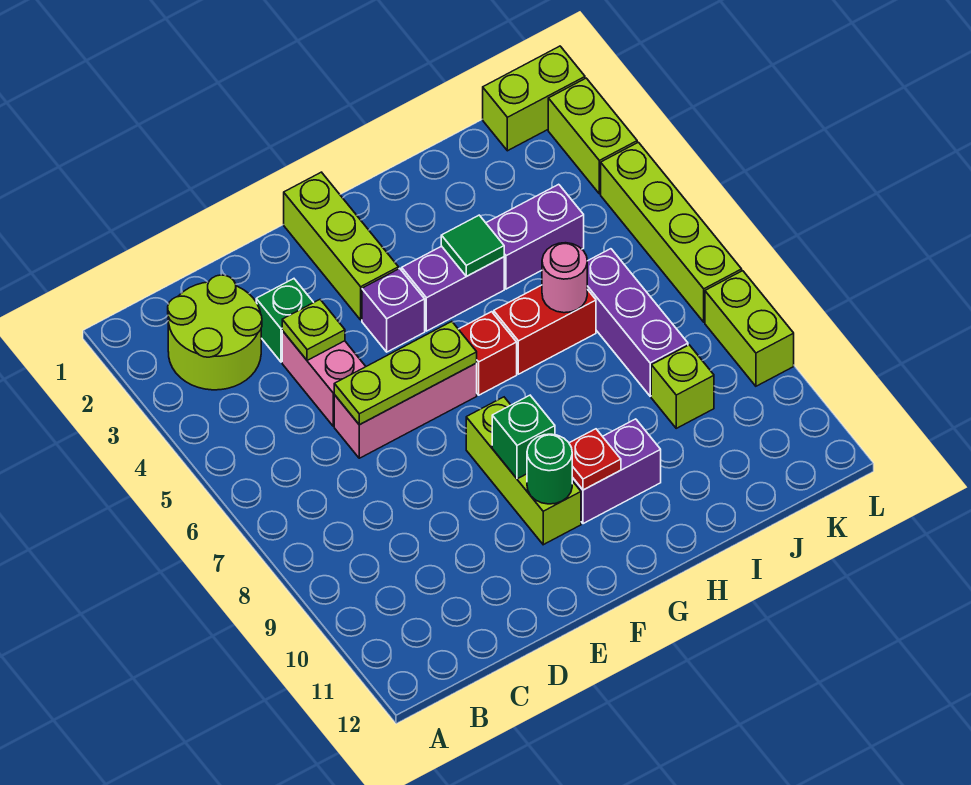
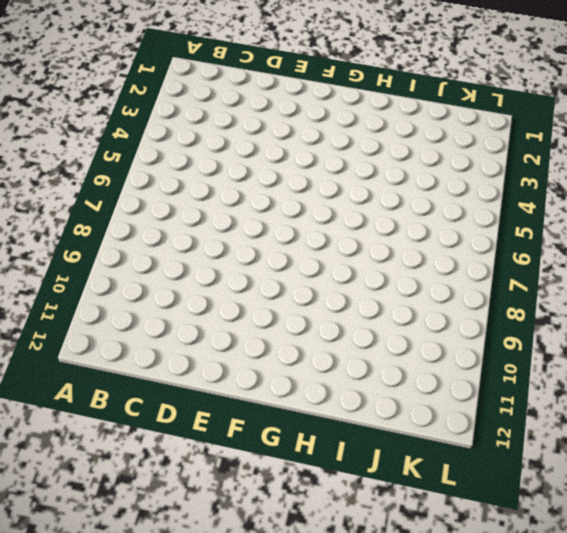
none -> lime round brick B2:C3 level 1
none -> green brick D3 level 1
none -> pink brick D4:D5 level 1

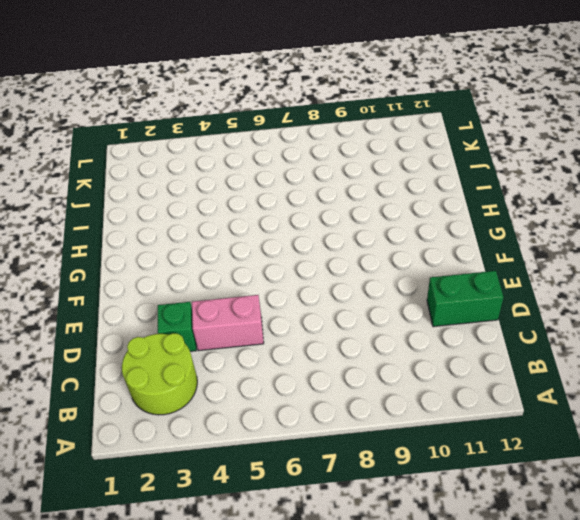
green brick D11:D12 level 1 -> none
none -> pink brick D6:F6 level 1
none -> lime brick F1:F3 level 1
none -> purple brick F4 level 1

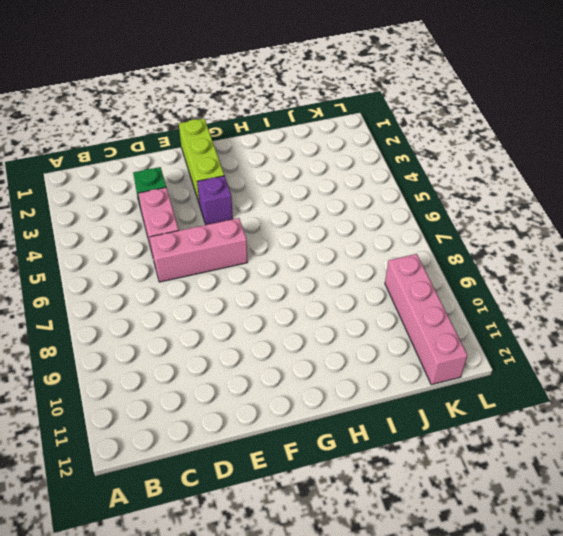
pink brick K9:K12 level 1 -> none
none -> lime round brick B2:C3 level 1
none -> lime brick F8:F10 level 1
none -> purple brick G4:H4 level 1

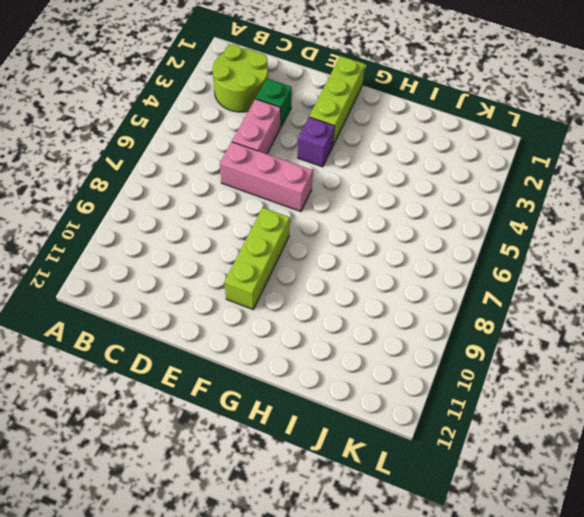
none -> purple brick G4:H4 level 1
none -> red brick G6 level 1
none -> purple brick G10:H10 level 1

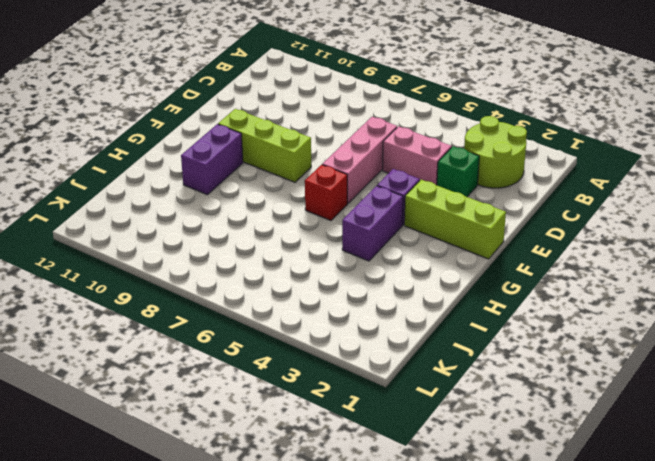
none -> red brick H6:I6 level 1
none -> purple brick I4:J4 level 1
none -> purple brick J6:J8 level 1

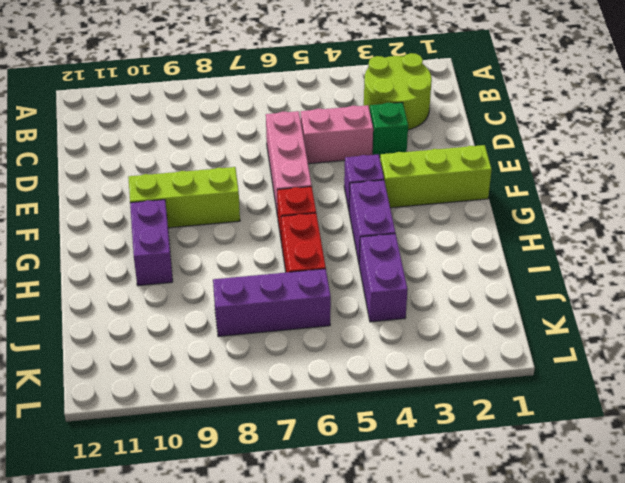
none -> lime brick J9 level 1
none -> lime brick K1:L1 level 1
none -> lime brick L2:L3 level 1

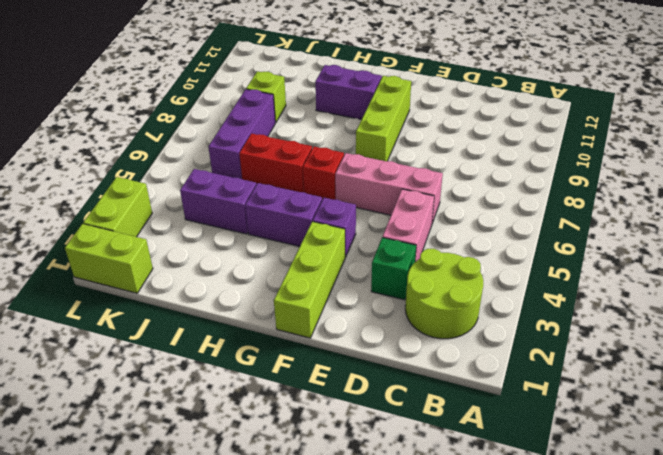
none -> lime brick L4:L7 level 1
none -> lime brick L8:L9 level 1
none -> lime plate D4 level 2

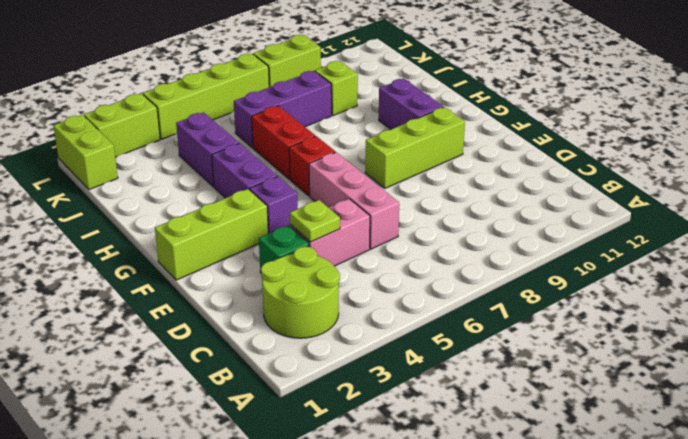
none -> lime plate D6:F6 level 2
none -> green brick F9 level 2
none -> green round brick F10 level 2

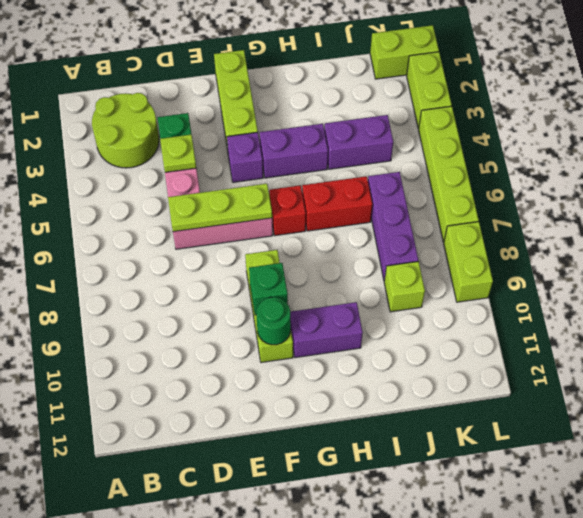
none -> red plate G10 level 2
none -> green tile H4 level 2
none -> pink round brick I6 level 2

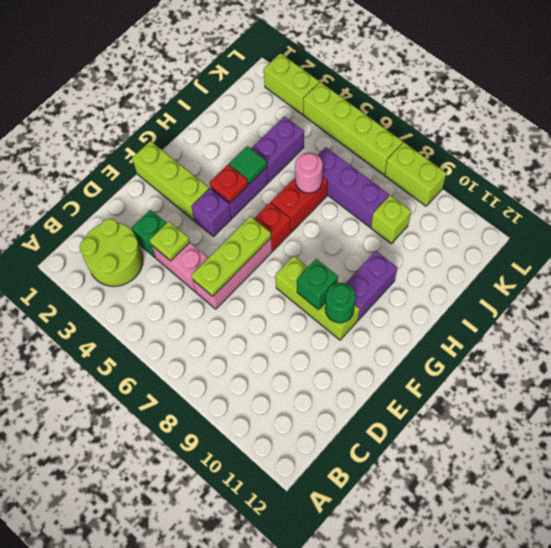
red plate G4 level 2 -> red plate G10 level 2
none -> lime brick K1:L1 level 1

